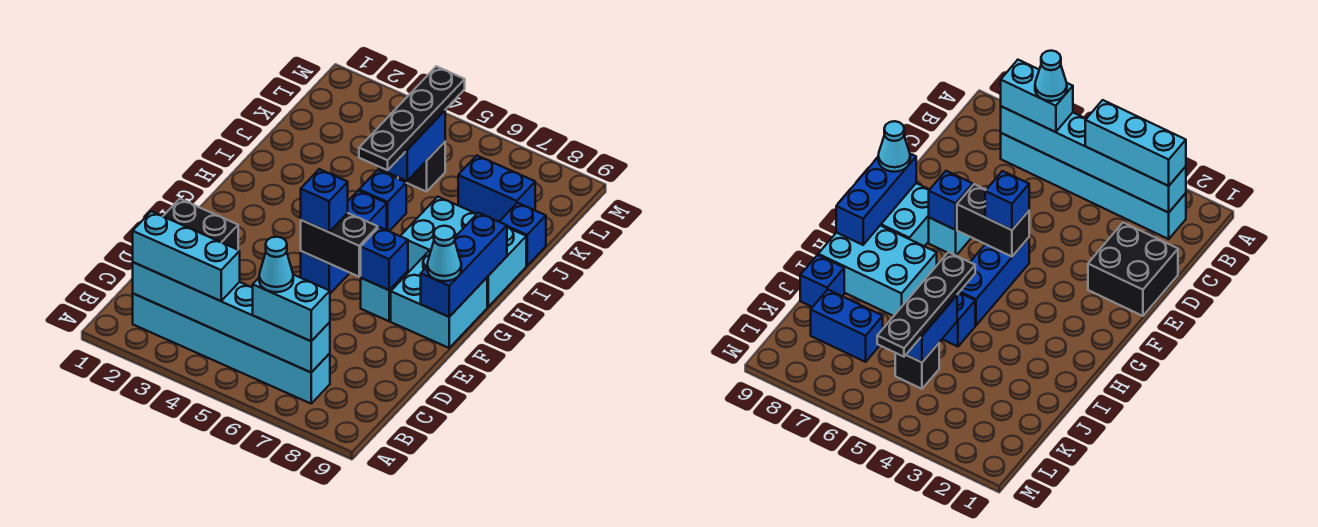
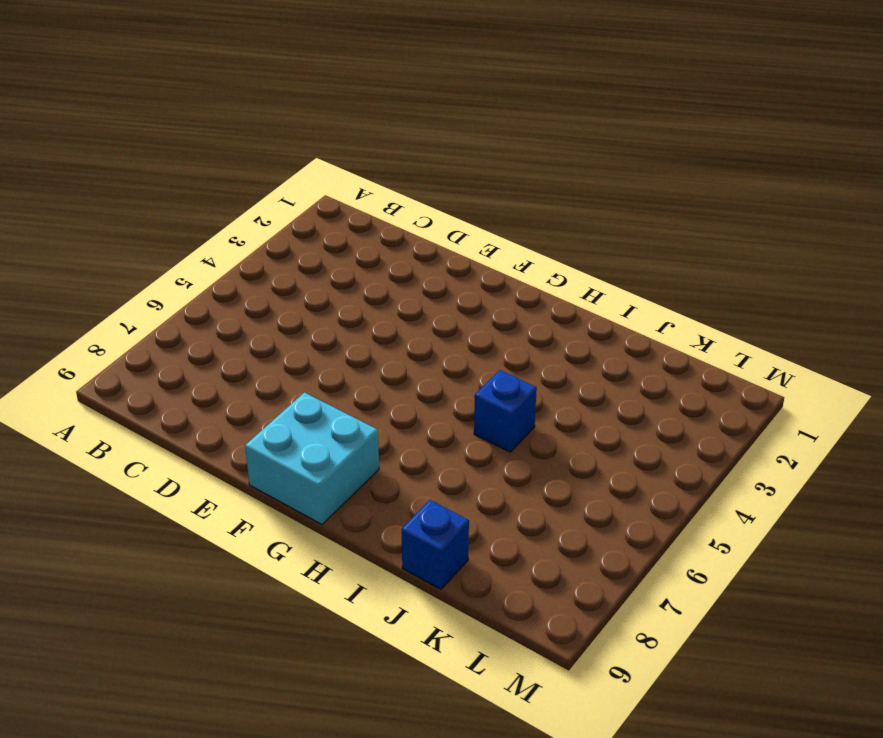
none -> cyan brick B2:B7 level 1
none -> black brick D1:E2 level 1
none -> blue brick F5:H5 level 1

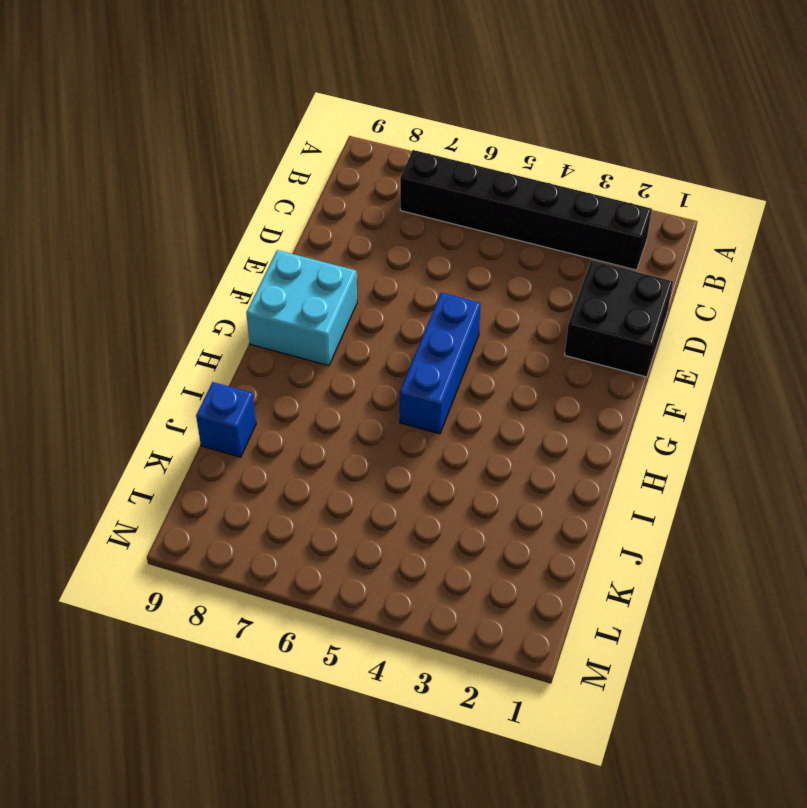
black brick B2:B7 level 1 -> cyan brick B2:B7 level 1
none -> cyan brick F7 level 1
none -> cyan brick H7:I9 level 1
none -> blue brick I5 level 1

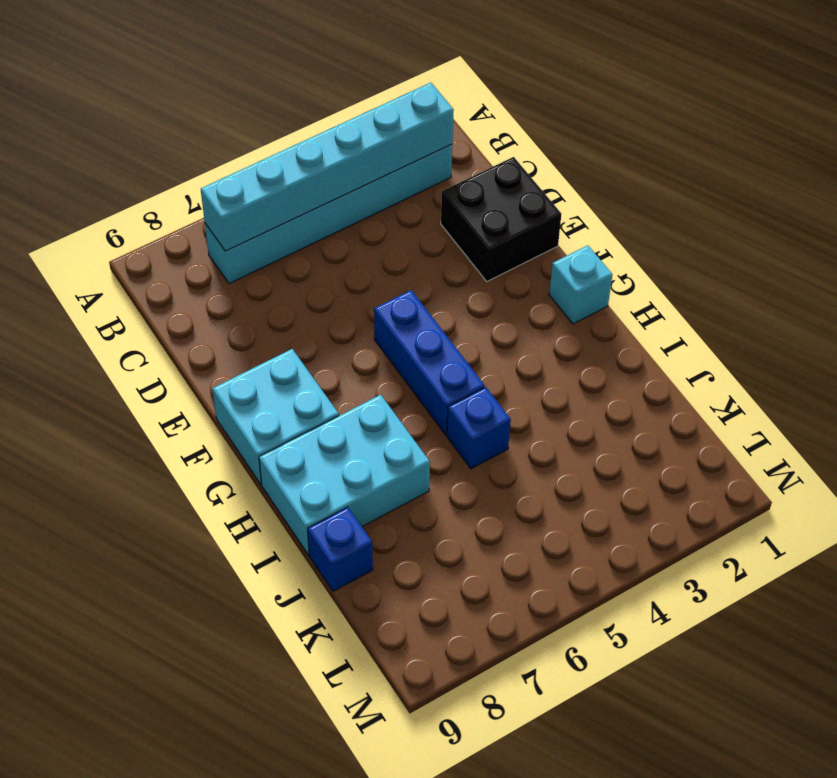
cyan brick G1 level 1 -> cyan brick F7 level 1
none -> black brick K5 level 1
none -> blue brick K7:K8 level 1
none -> black brick F5:F6 level 2

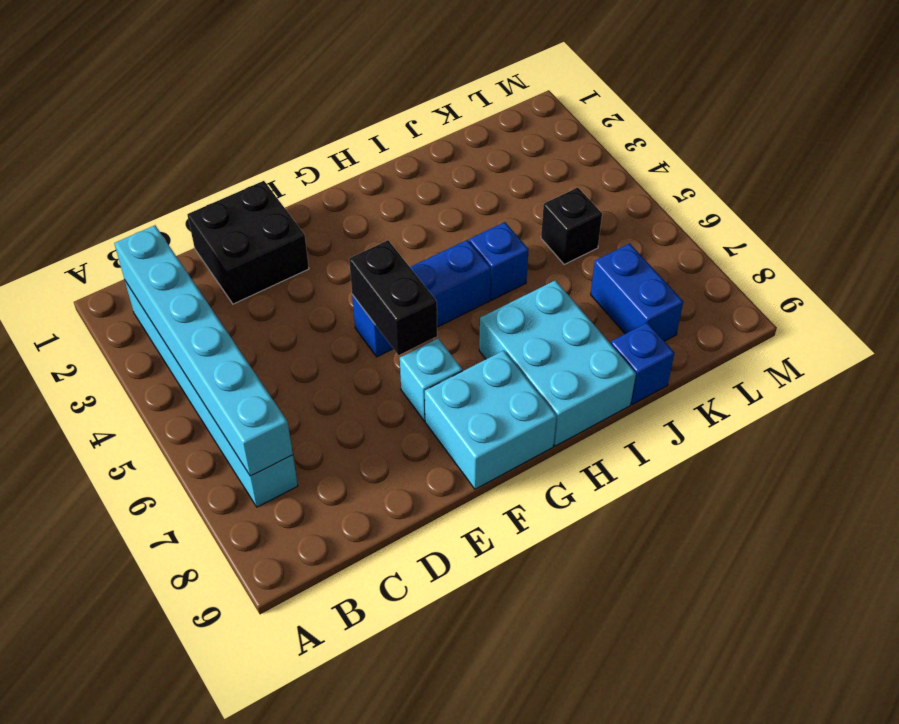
none -> blue brick F7 level 2
none -> blue brick F9:H9 level 2
none -> blue brick J5:K5 level 2

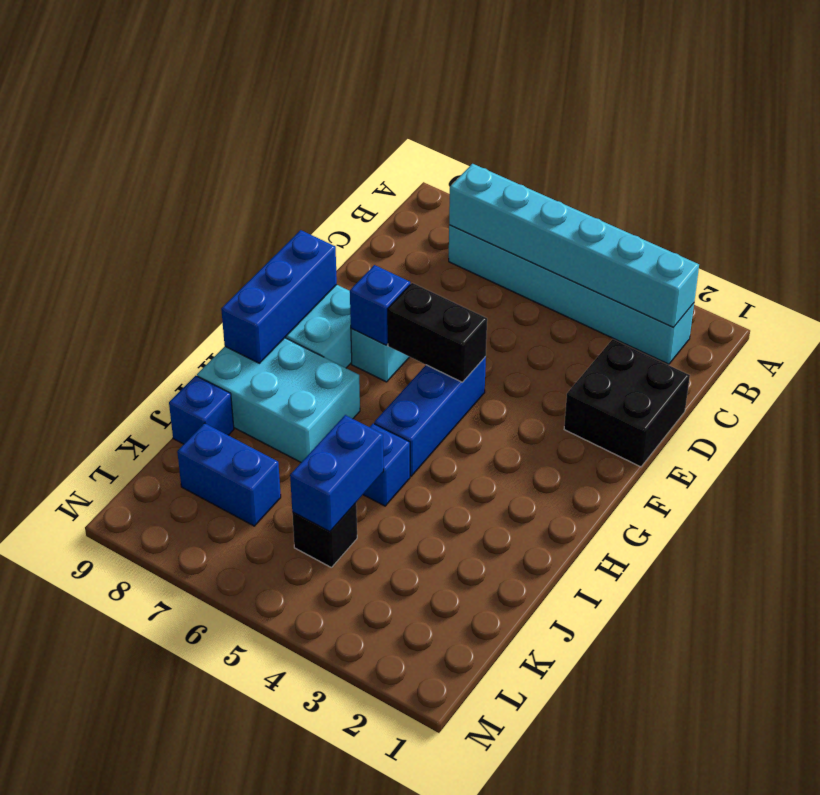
none -> cyan brick B2:B4 level 3
none -> cyan brick B6:B7 level 3
none -> blue brick F5 level 3

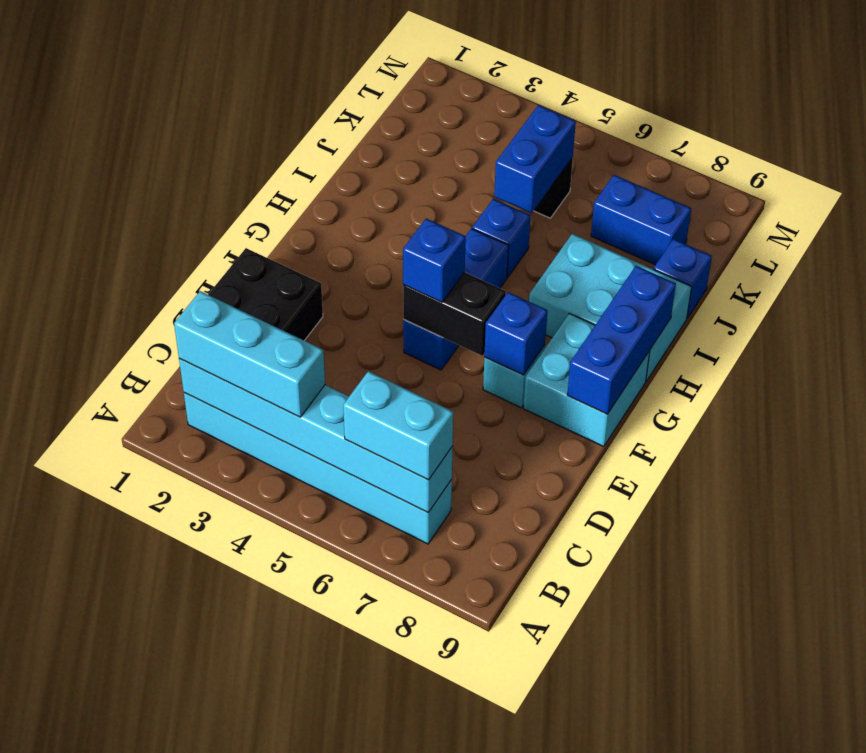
none -> cyan cone F9 level 3
none -> black plate I5:L5 level 3
none -> cyan cone B6 level 4

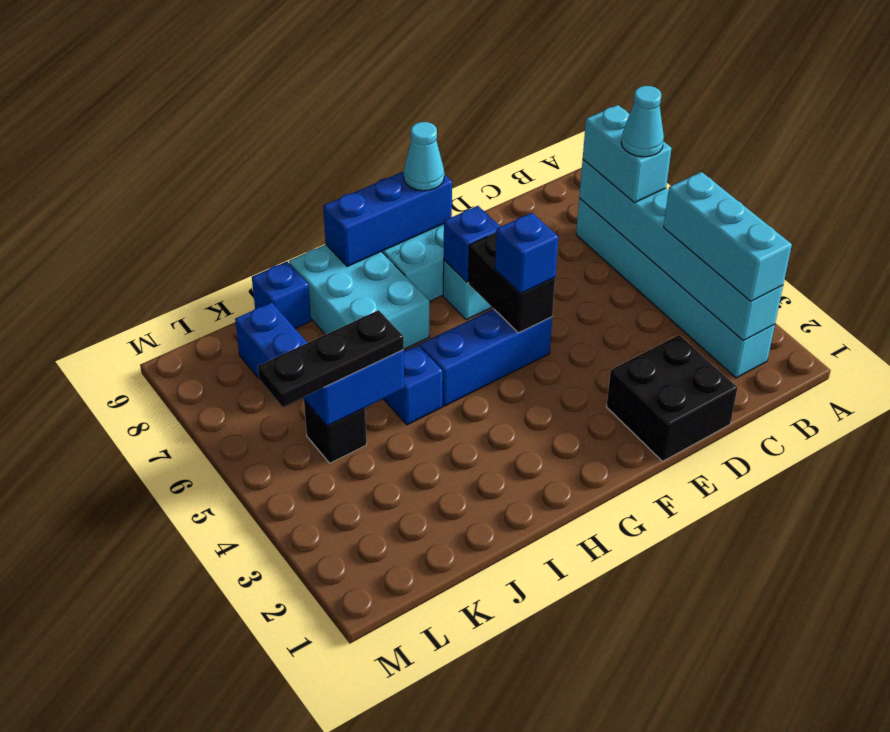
black plate J5:L5 level 3 -> black plate I5:L5 level 3

